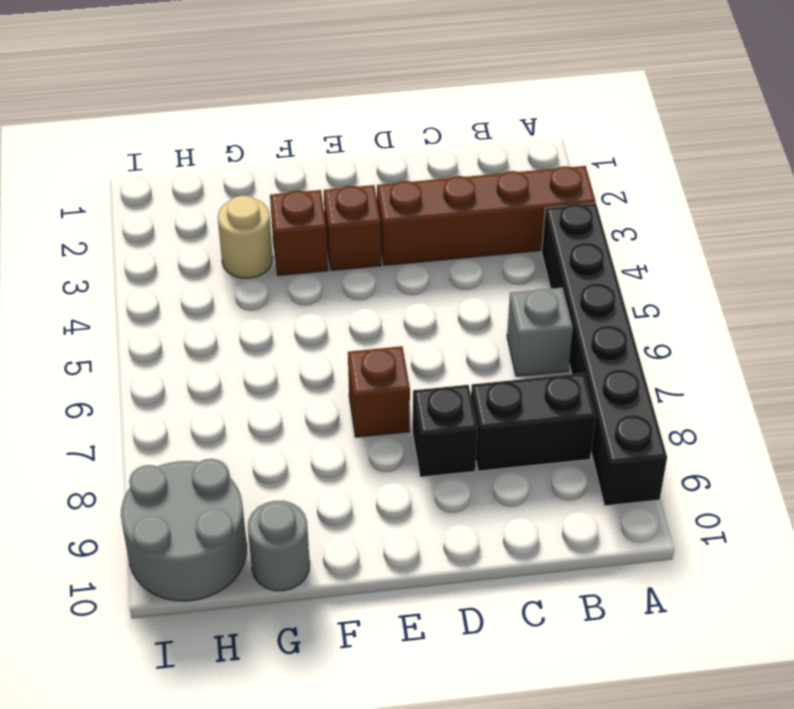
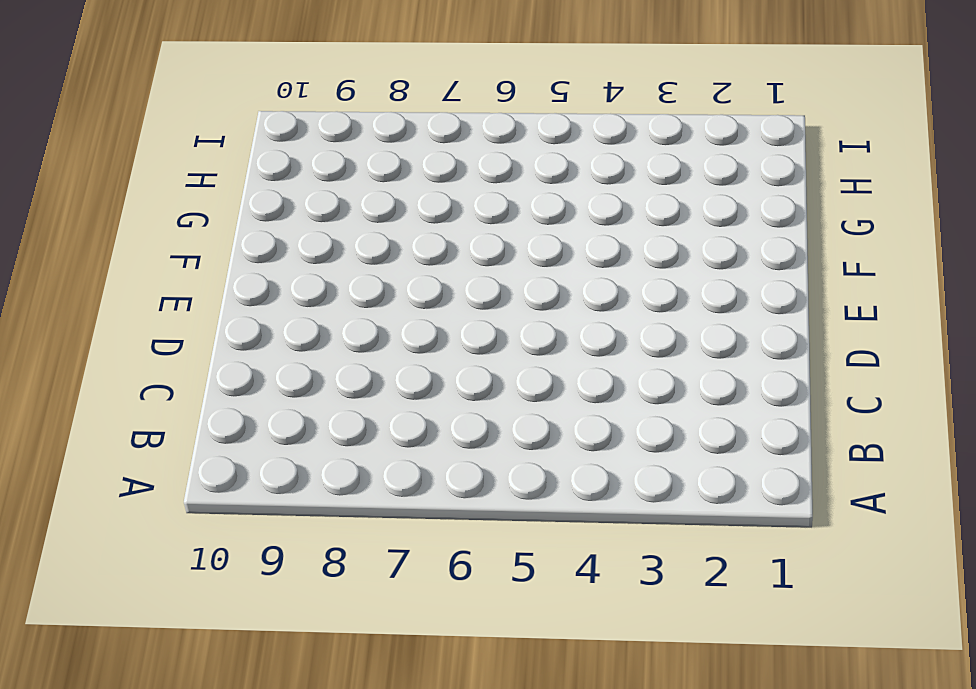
none -> brown brick A3:D3 level 1
none -> black brick A4:A9 level 1

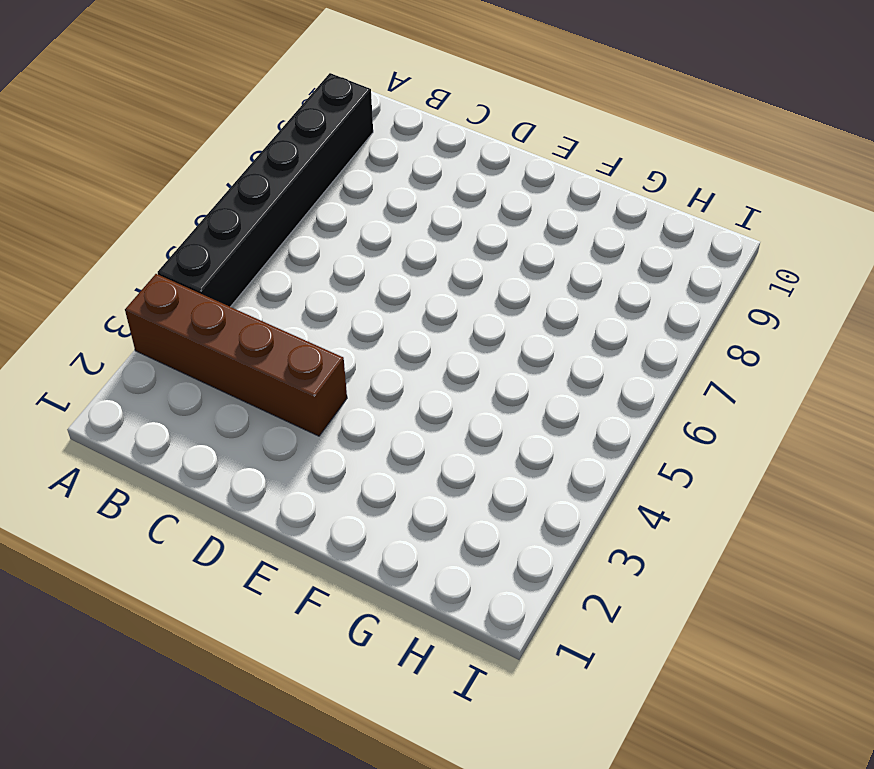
none -> grey brick B6 level 1
none -> black brick B8:C8 level 1

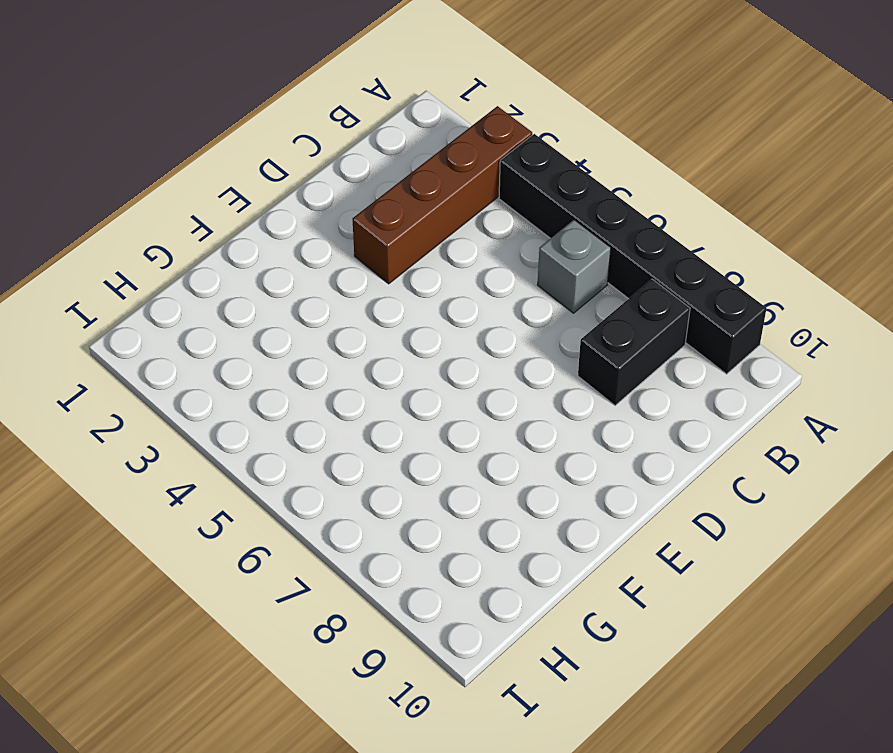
none -> black brick D8 level 1
none -> brown brick E3 level 1

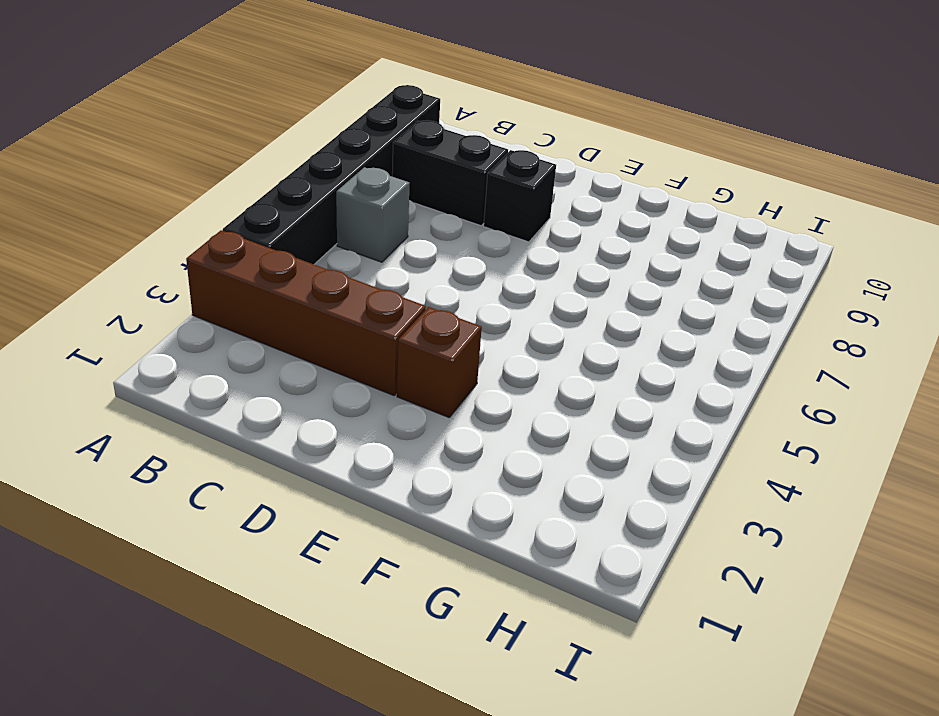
none -> brown brick E7 level 1
none -> brown brick F3 level 1

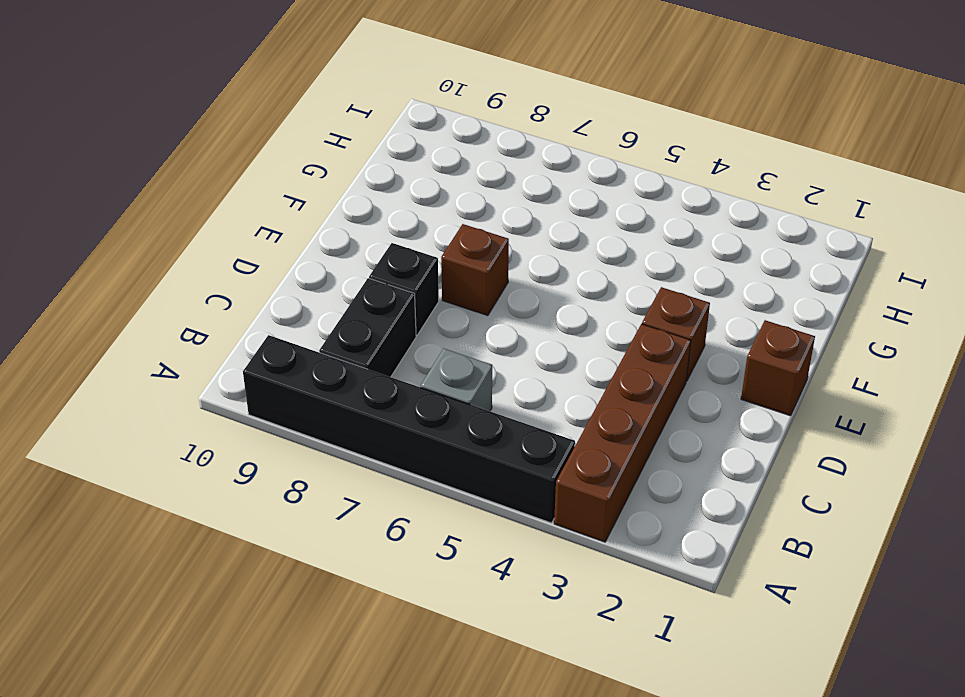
brown brick E1 level 1 -> brown brick F3 level 1
none -> tan round brick G3 level 1
none -> grey round brick G10 level 1

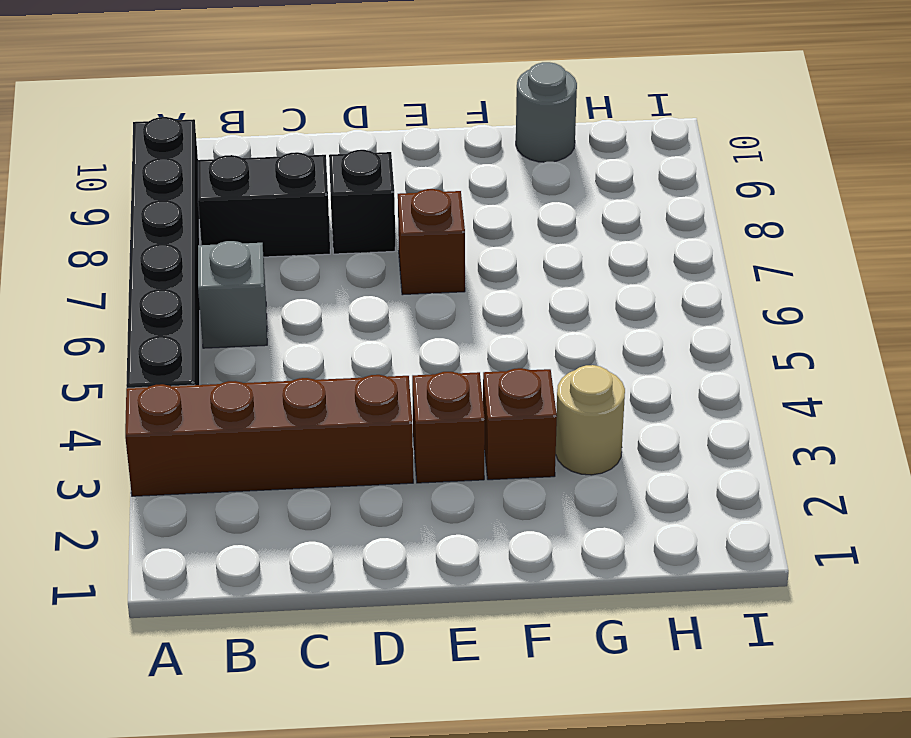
none -> grey round brick H9:I10 level 1

